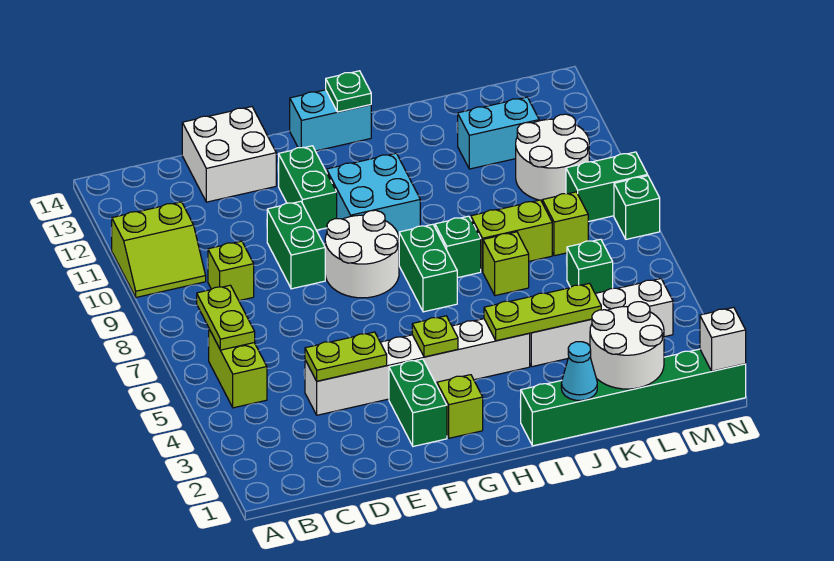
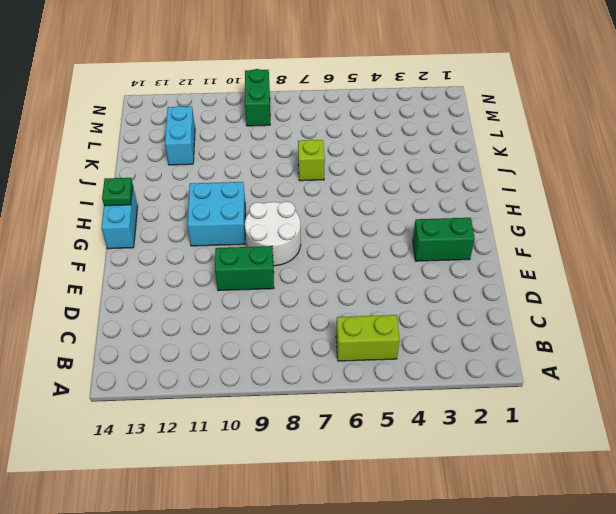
none -> lime slope A10:B11 level 1 top 11
none -> lime brick C9 level 1
none -> white brick D4:I4 level 1
none -> white brick D13:E14 level 1

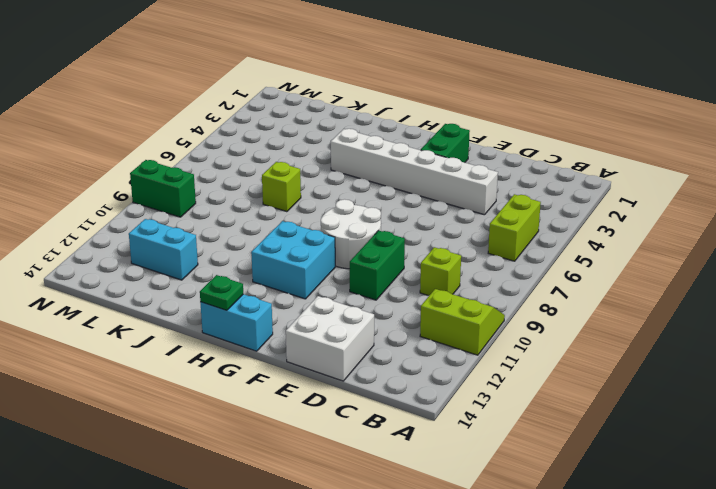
none -> green brick F11:F12 level 1
none -> lime brick G2 level 1
none -> green brick H7:H8 level 1
none -> green brick I1:N1 level 1

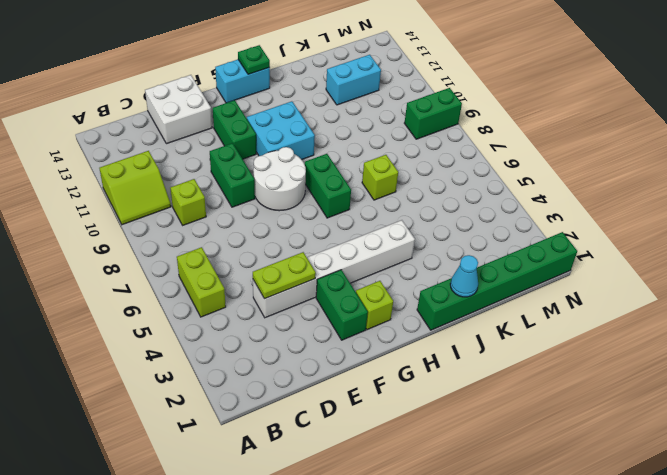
none -> green brick I8 level 1
none -> white brick J4:M4 level 1
none -> lime brick J8:K8 level 1
none -> green brick L6 level 1

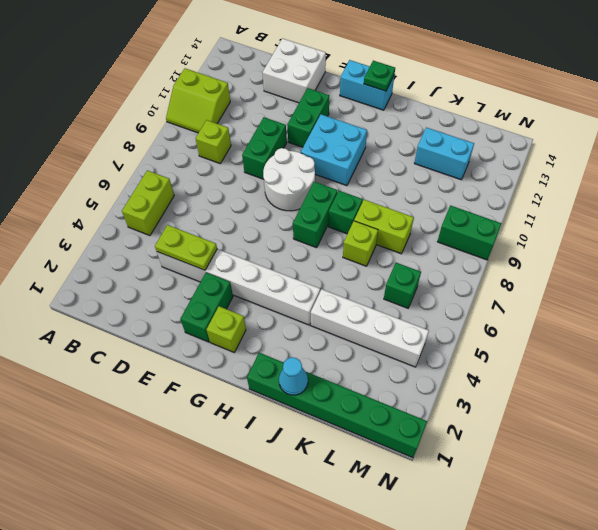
none -> lime brick L8 level 1
none -> white round brick L10:M11 level 1
none -> green brick N8 level 1
none -> lime plate B6:B7 level 2

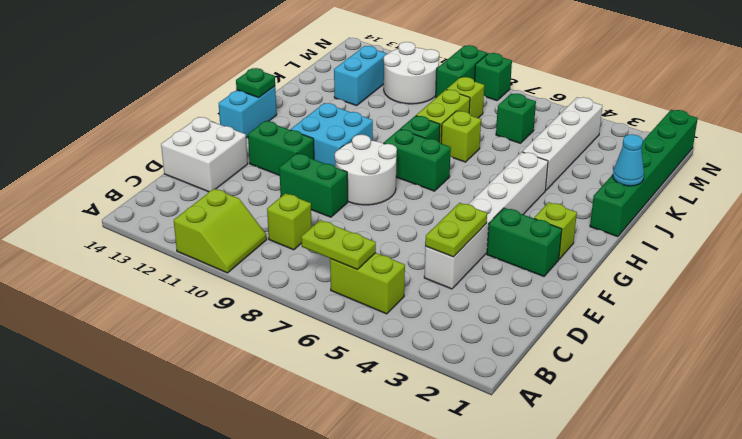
none -> lime plate G4 level 2
none -> lime plate I4:K4 level 2
none -> white round brick K1:L2 level 2
none -> white brick N1 level 2

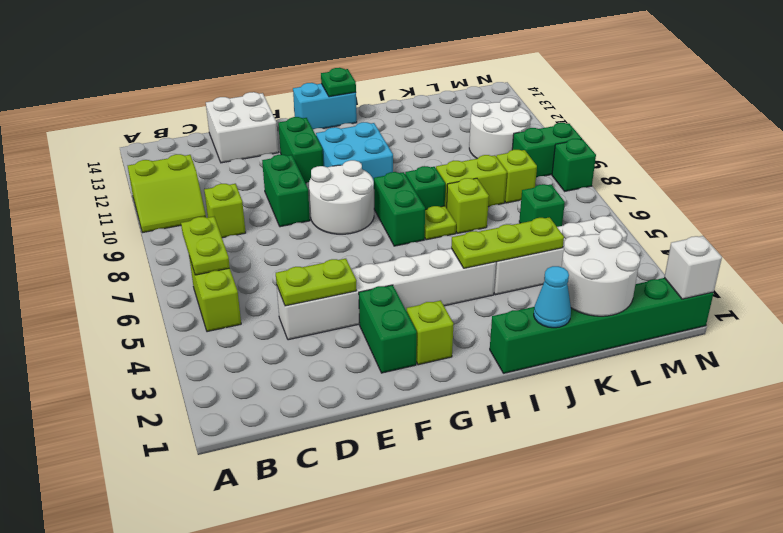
lime plate I7 level 1 -> lime plate G4 level 2
none -> cyan brick K12:L12 level 1

